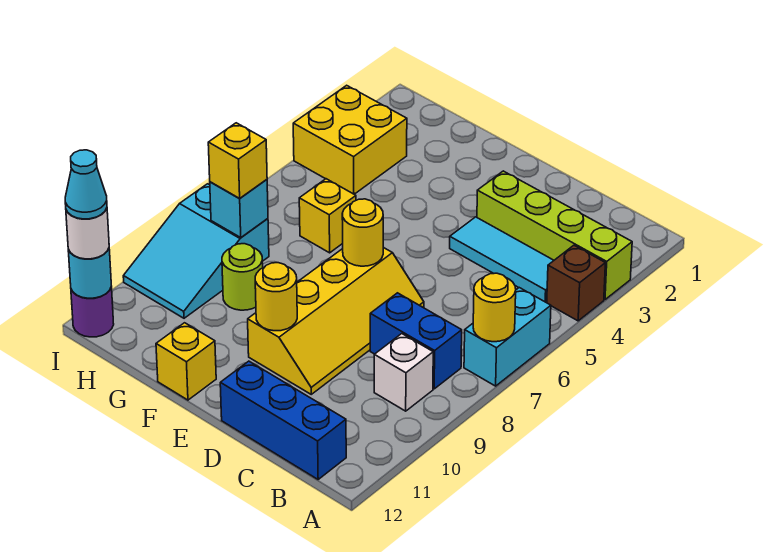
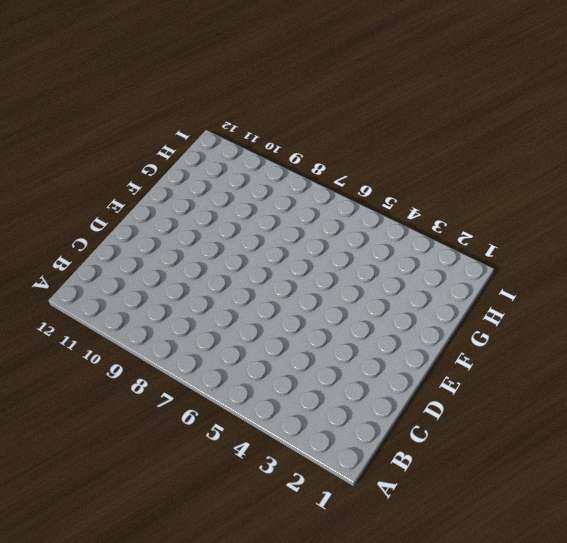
none -> lime brick A3:D3 level 1
none -> brown brick A4 level 1
none -> cyan brick A6:A7 level 1

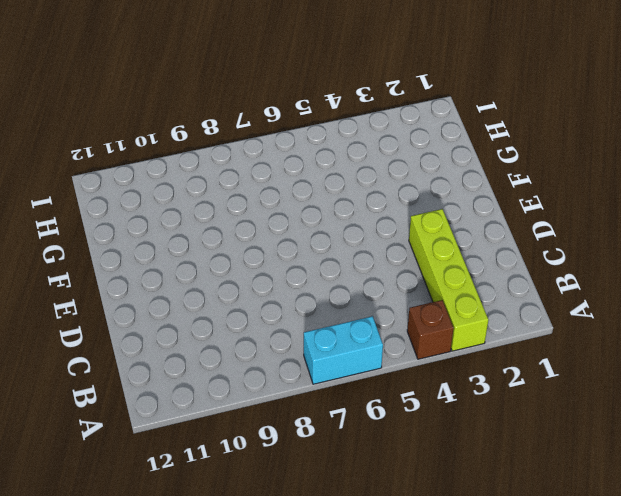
none -> cyan tile B4:D4 level 1
none -> blue brick B8:C8 level 1
none -> white brick B9 level 1

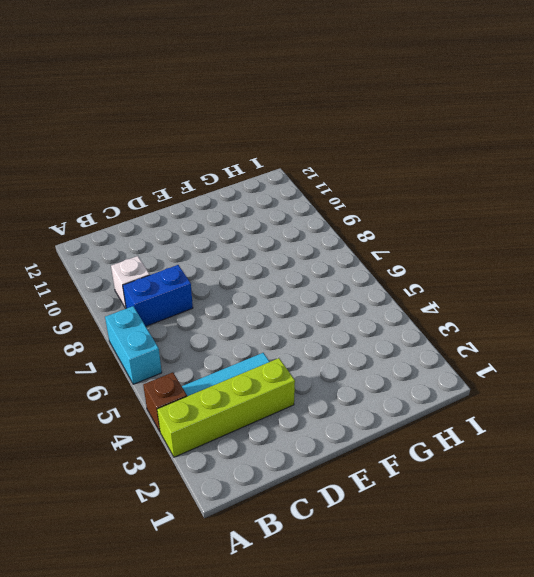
none -> blue brick B12:D12 level 1
none -> yellow slope D7:E10 level 1 top E
none -> yellow brick F12 level 1

